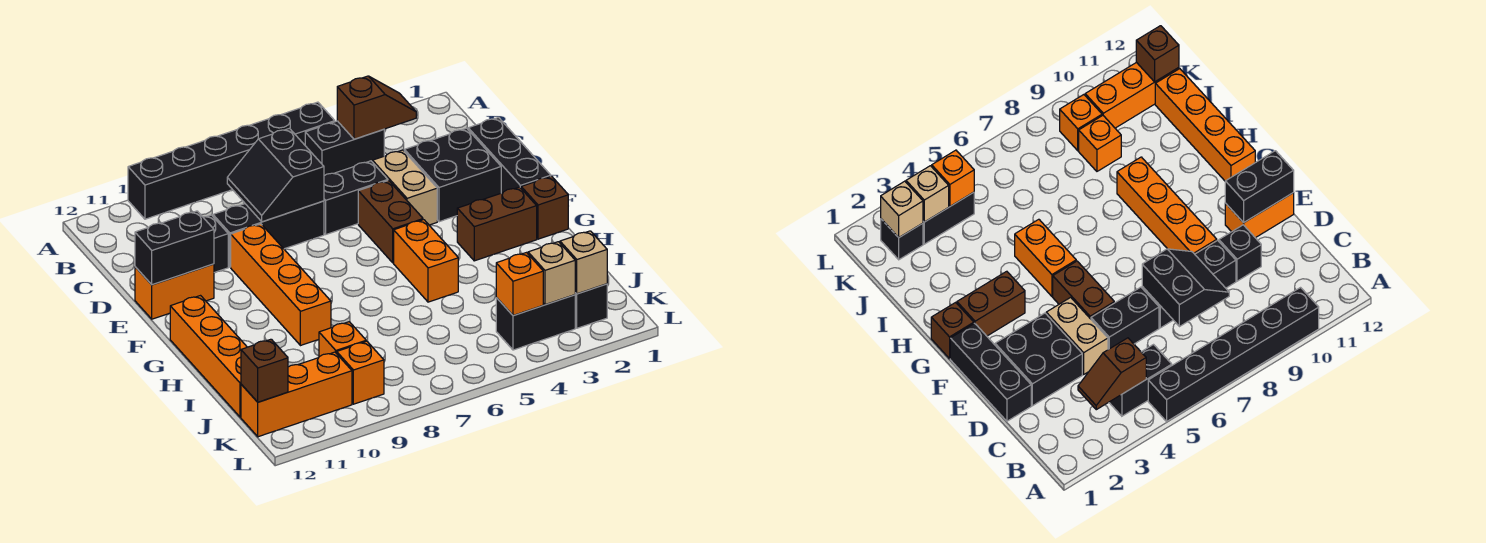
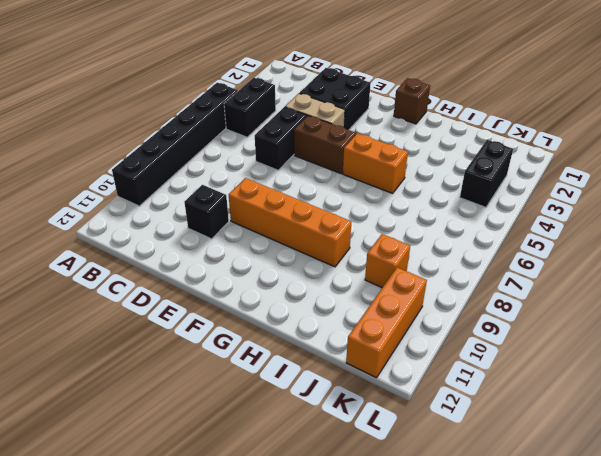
none -> black brick D1:F1 level 1
none -> black brick D7:D9 level 1
none -> orange brick E11:E12 level 1

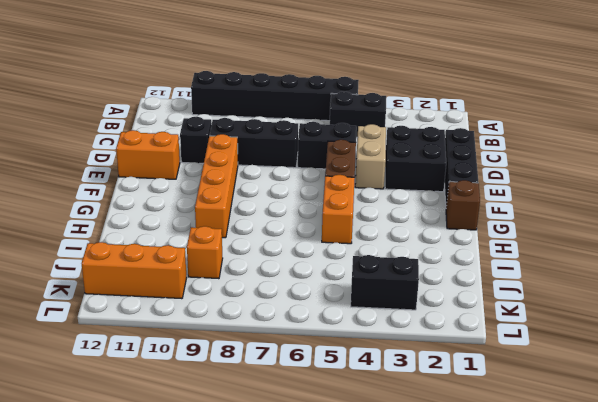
none -> brown brick G2:G3 level 1
none -> orange brick G12:J12 level 1
none -> black brick K2 level 1

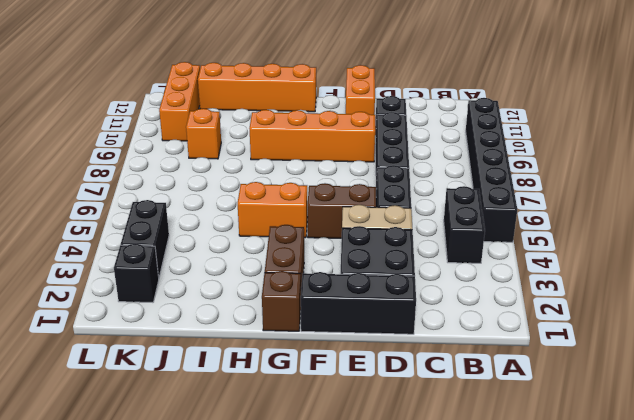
none -> orange brick K9 level 1
none -> brown slope B3:B4 level 2 top 4
none -> black slope C7:D8 level 2 top 7

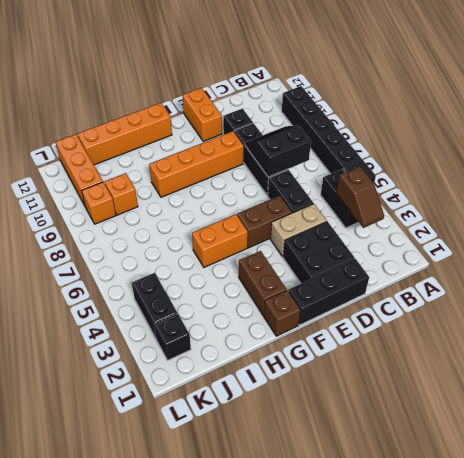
none -> black brick E11:E12 level 2
none -> tan brick K2 level 2
none -> tan brick K3 level 2

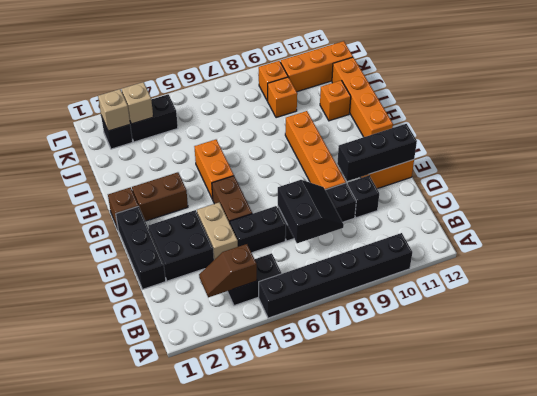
black brick E10:E12 level 2 -> black brick E11:E12 level 2
orange brick I11 level 1 -> orange brick K4 level 2
none -> brown brick K12 level 2

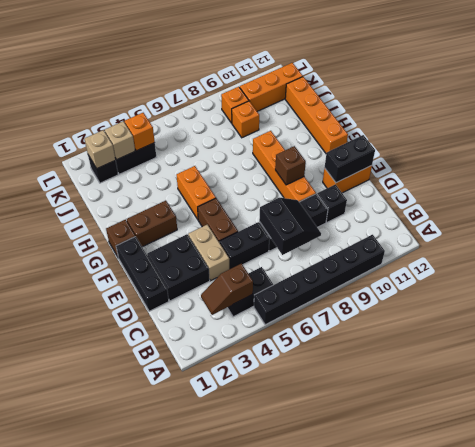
brown brick F9 level 2 -> brown brick K12 level 2

